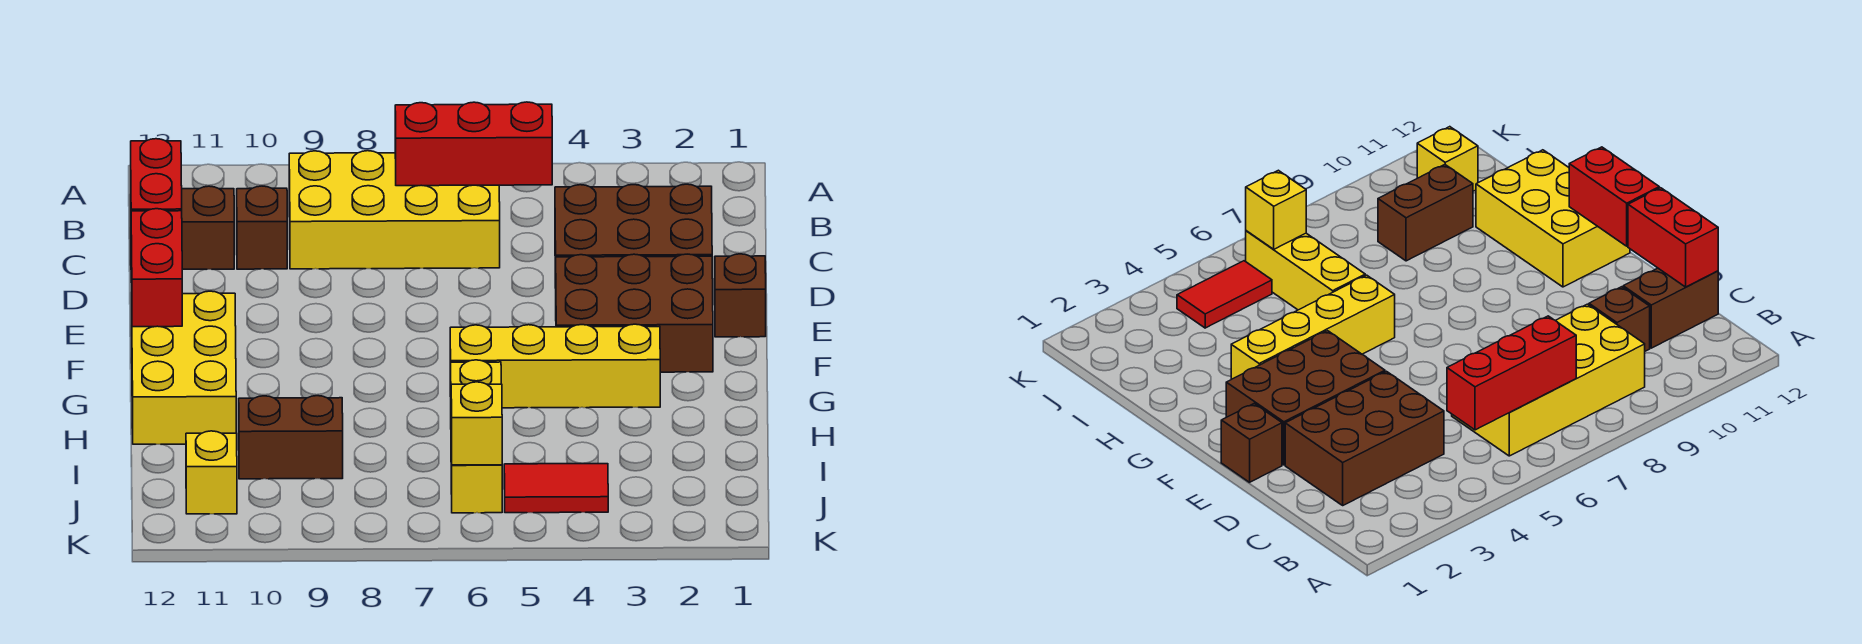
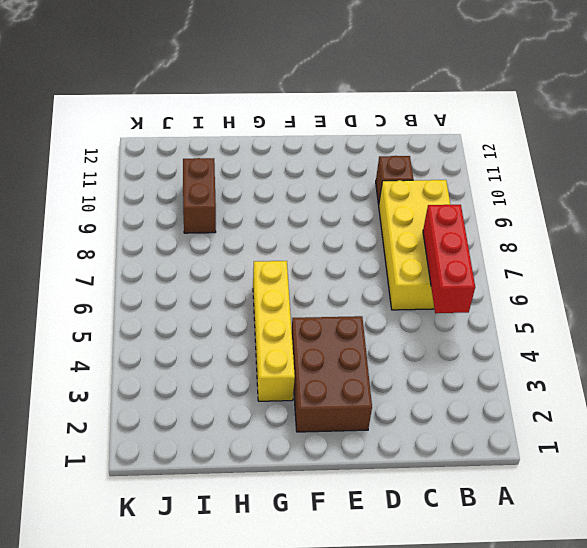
none -> brown brick C2:D4 level 1
none -> brown brick C11:C12 level 1
none -> brown brick E1 level 1

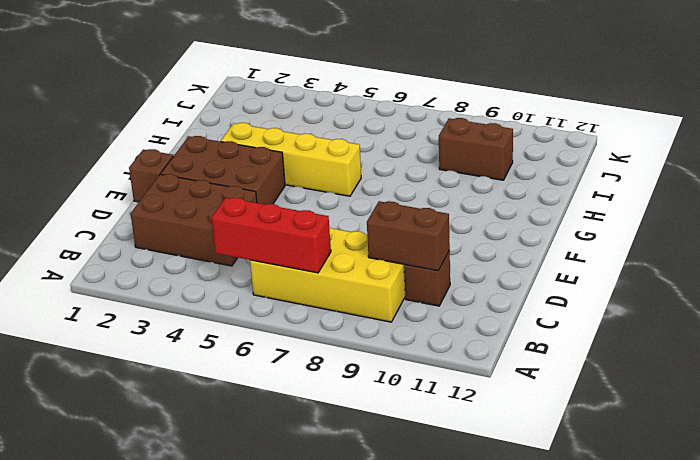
brown brick C9:C10 level 2 -> brown brick C11:C12 level 1
none -> yellow brick F11:H12 level 1
none -> yellow brick H6:J6 level 1
none -> red tile J4:J5 level 1

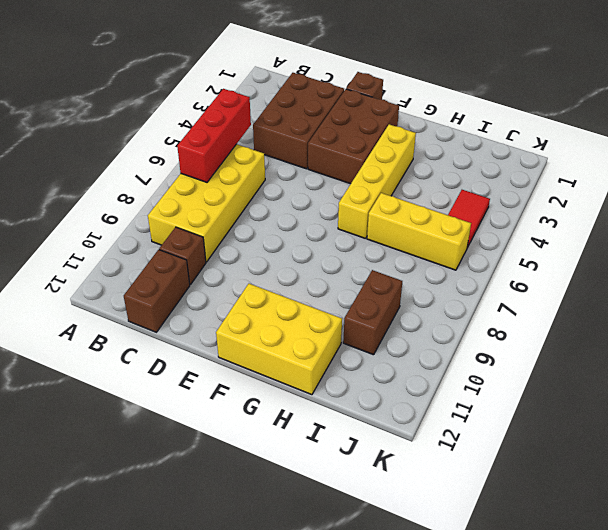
none -> yellow brick J11 level 1
none -> red brick C12:D12 level 2
none -> red brick E12:F12 level 2

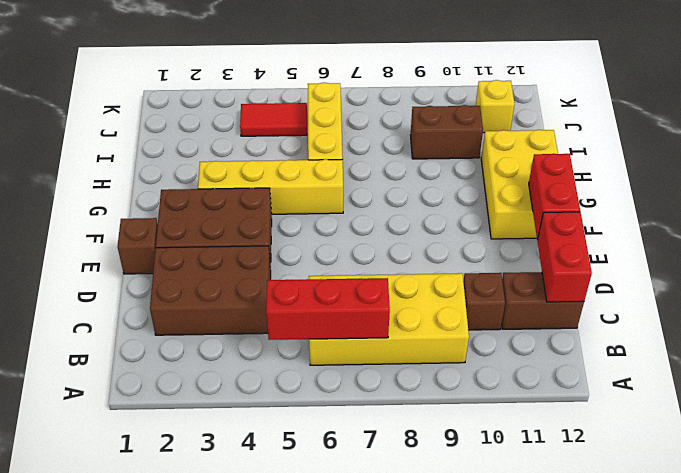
none -> yellow brick J6 level 2

